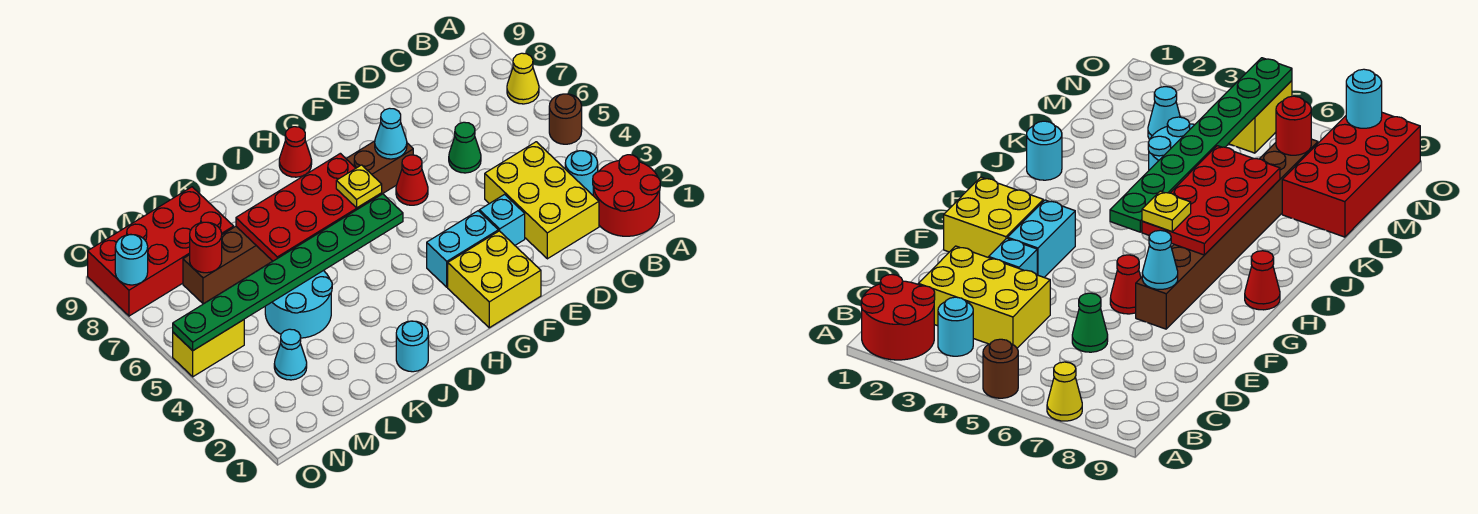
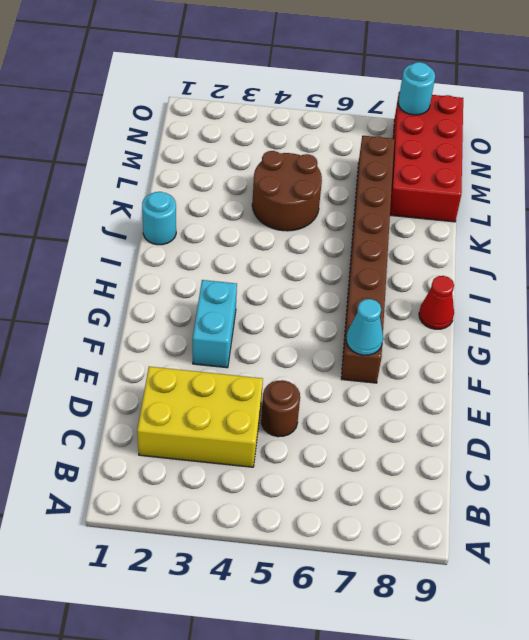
brown round brick D5 level 1 -> brown round brick A5 level 1
brown round brick K4:L5 level 1 -> cyan round brick K4:L5 level 1
none -> red round brick A1:B2 level 1
none -> yellow cone A7 level 1
none -> cyan round brick B3 level 1

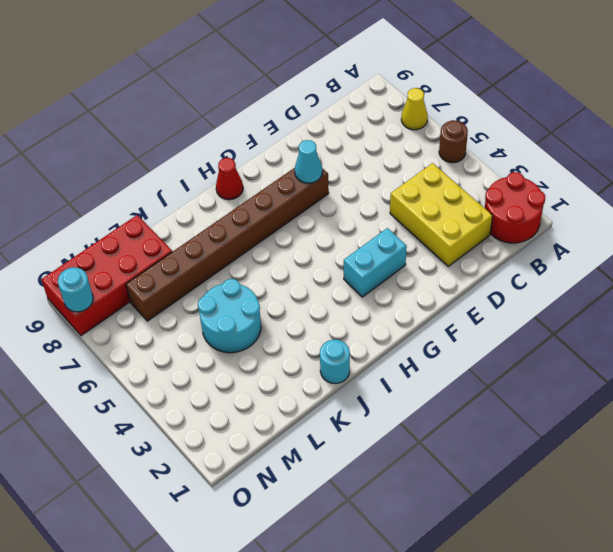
none -> cyan round brick B3 level 1
none -> green cone D6 level 1
none -> cyan brick E3 level 1

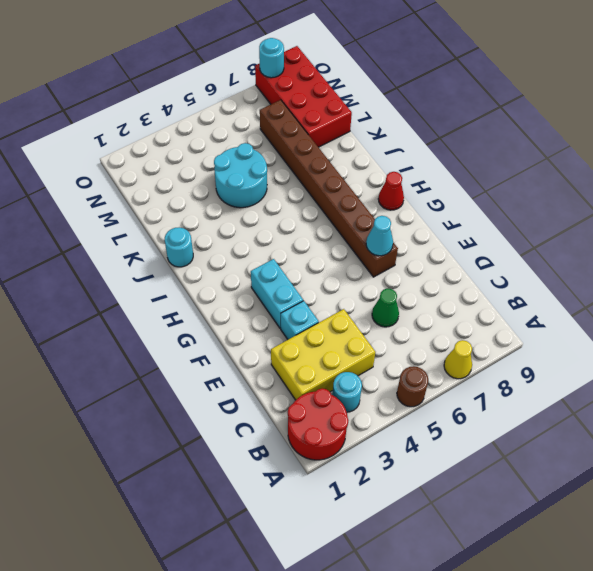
none -> yellow brick F1:G2 level 1
none -> red cone F6 level 1
none -> cyan cone M3 level 1

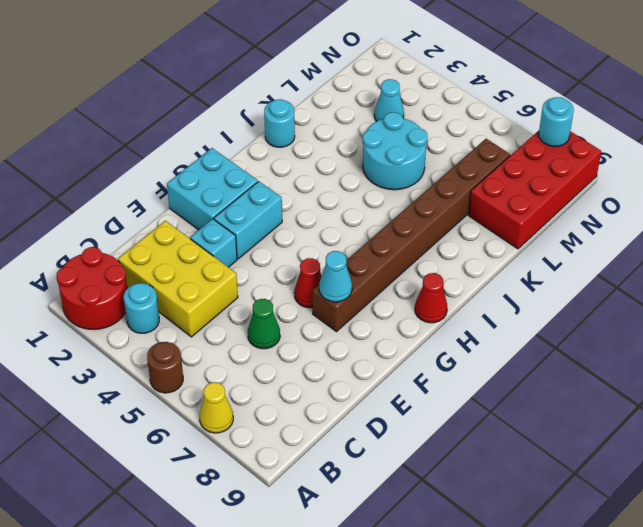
cyan brick F1:G2 level 1 -> yellow brick F1:G2 level 1
none -> yellow brick N5:O5 level 1
none -> green plate H5:O5 level 2
none -> red plate H6:K7 level 2

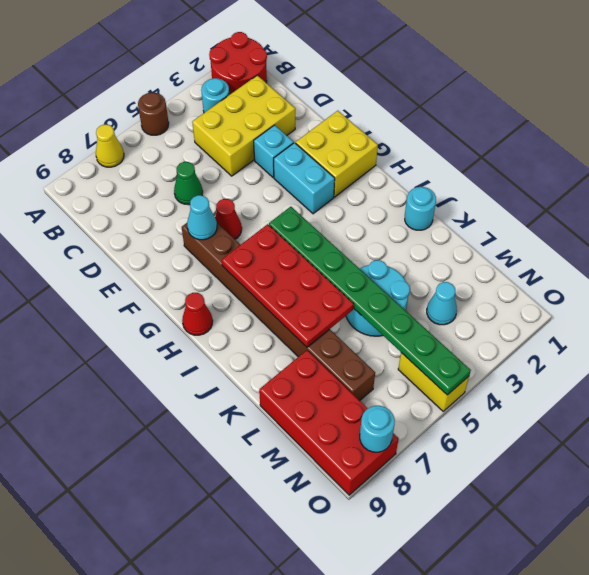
none -> red round brick M7 level 2
none -> yellow plate H6 level 3

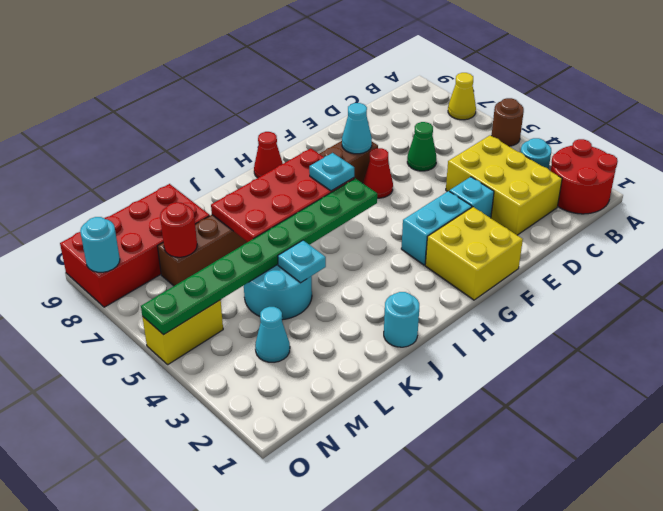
cyan plate H6 level 3 -> yellow plate H6 level 3
cyan plate K4 level 2 -> none

